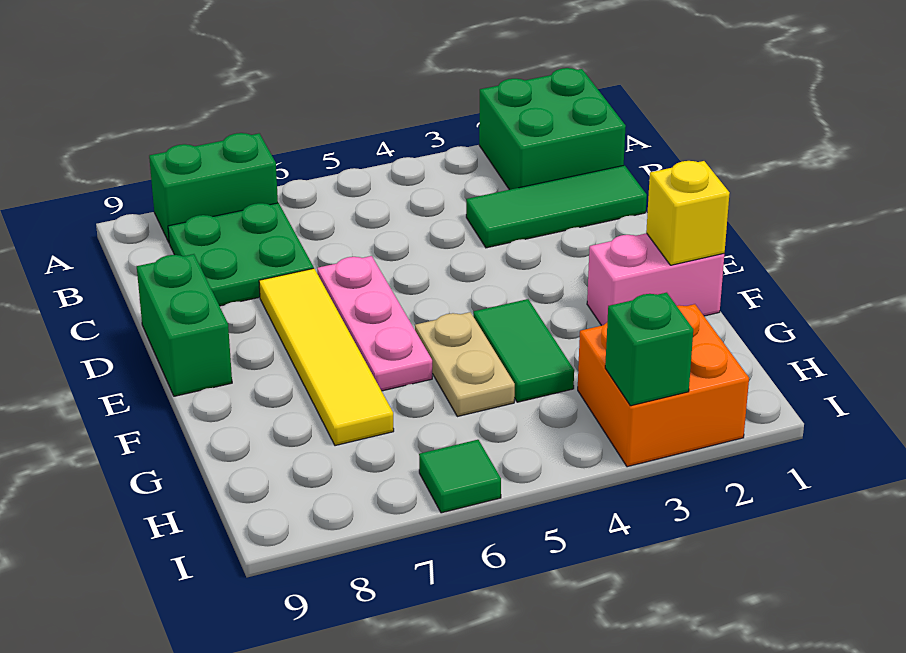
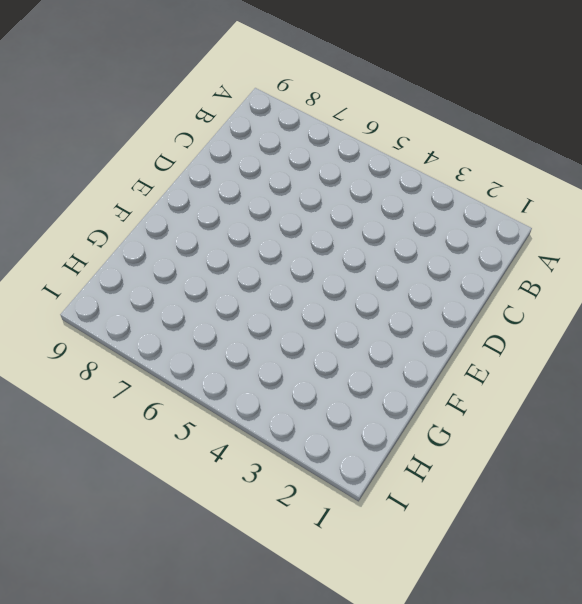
none -> green brick A1:B2 level 1
none -> green brick A7:A8 level 1
none -> green plate B7:C8 level 1

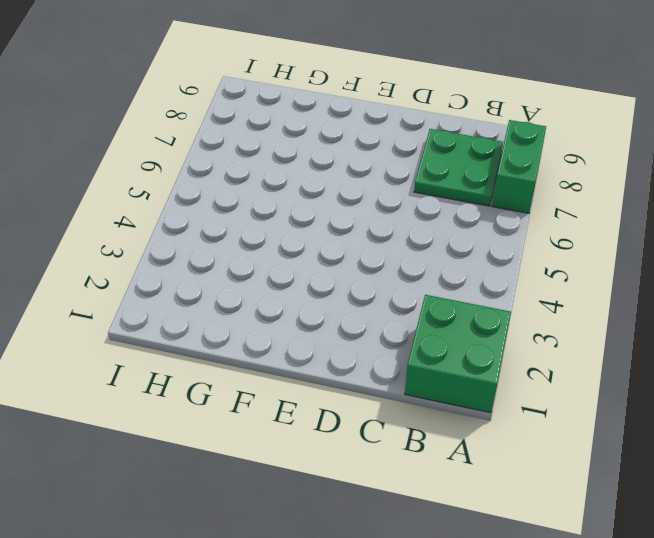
none -> green tile C1:C3 level 1
none -> pink plate D6:F6 level 1
none -> yellow tile D7:G7 level 1

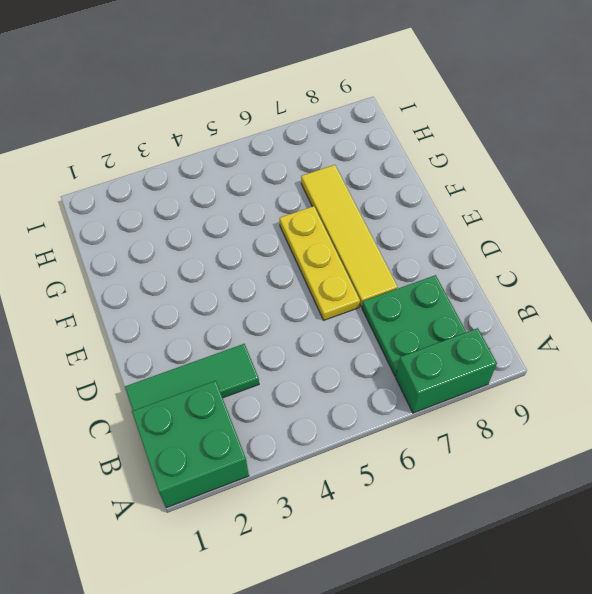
yellow plate D6:F6 level 1 -> pink plate D6:F6 level 1
none -> green brick D9:E9 level 1
none -> pink brick F1:F2 level 1
none -> green tile F4:G4 level 1

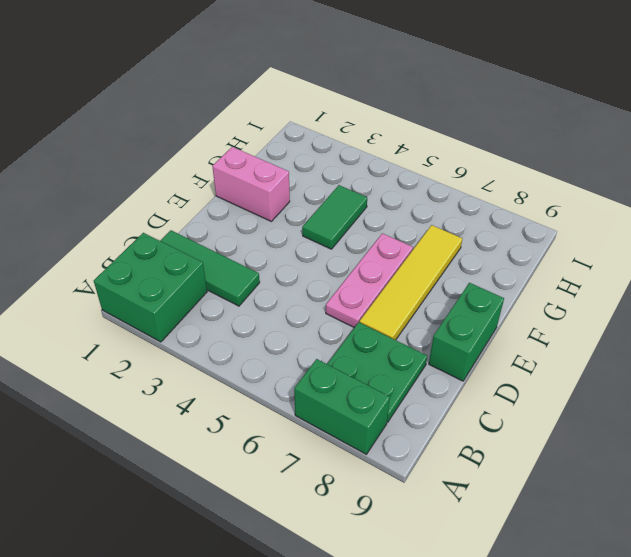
none -> tan plate F5:G5 level 1
none -> orange brick H2:I3 level 1
none -> green tile I6 level 1

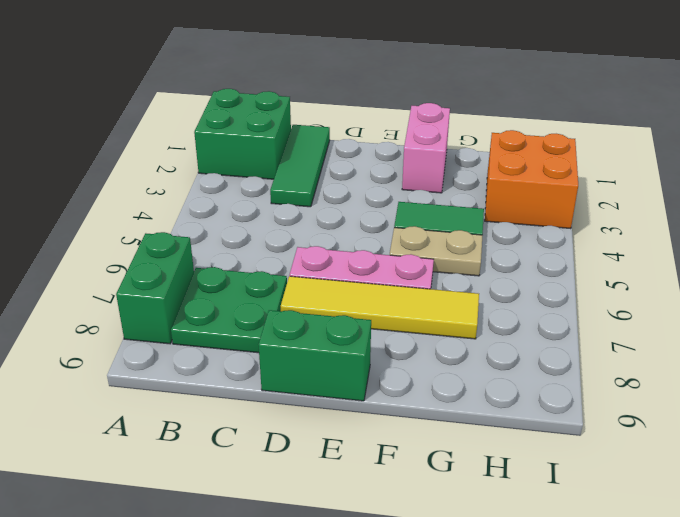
none -> green tile I6 level 1
none -> yellow brick F1 level 2
none -> green brick I3 level 2

